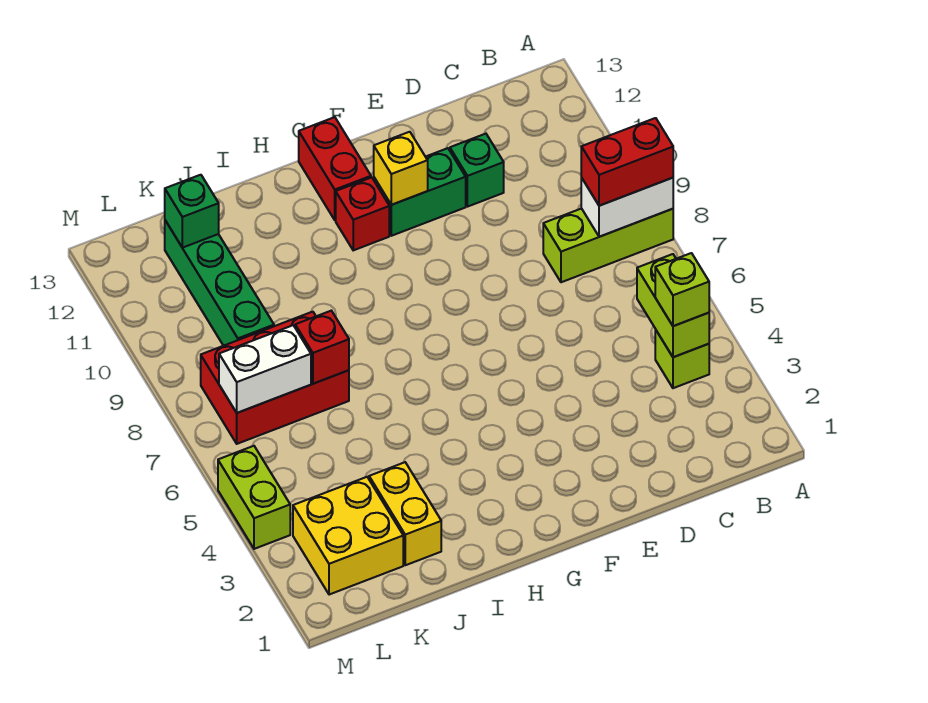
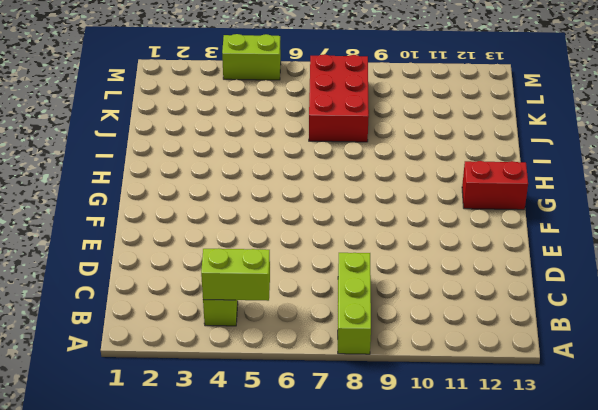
none -> green brick D11 level 1
none -> green brick E11:F11 level 1
none -> red brick G11 level 1

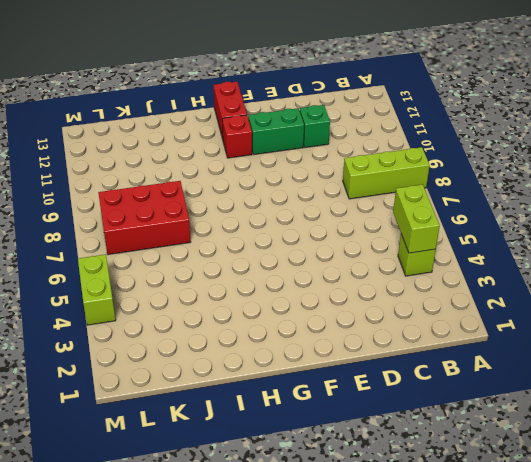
none -> yellow brick J2:J3 level 1
none -> yellow brick K2:L3 level 1
none -> green brick K9:K12 level 1

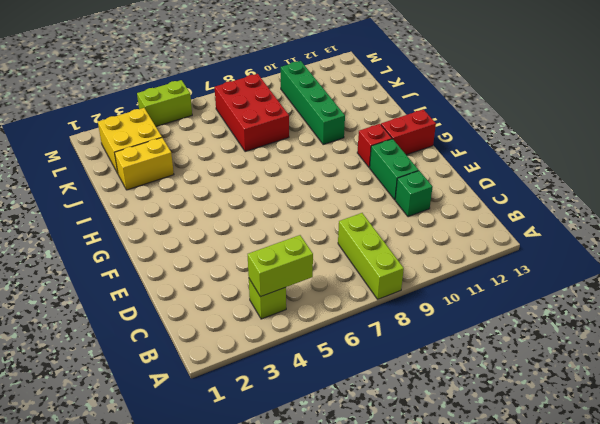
green brick I10:L10 level 1 -> green brick K9:K12 level 1
none -> white brick A8:B8 level 2
none -> yellow brick F11 level 2
none -> red brick J7 level 2

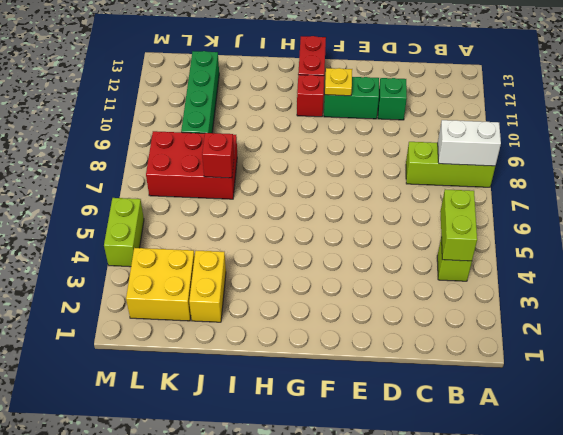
yellow plate F11 level 2 -> yellow brick F11 level 2
none -> white brick K7:L7 level 2
none -> green brick K12 level 2
none -> red brick A8:B8 level 3

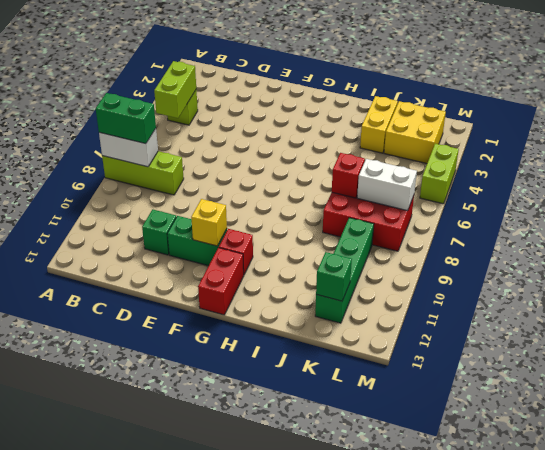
green brick A8:B8 level 3 -> red brick A8:B8 level 3
none -> lime brick B4 level 3

